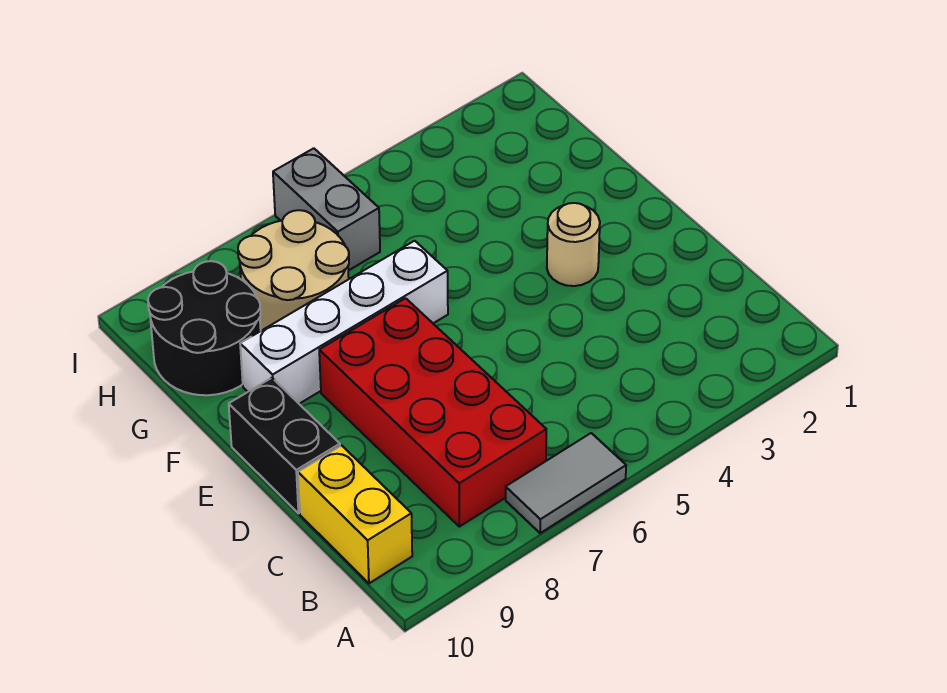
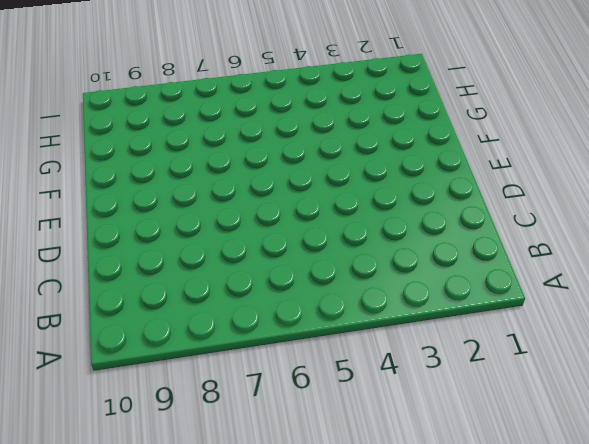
none -> grey tile A6:A7 level 1
none -> red brick B7:E8 level 1

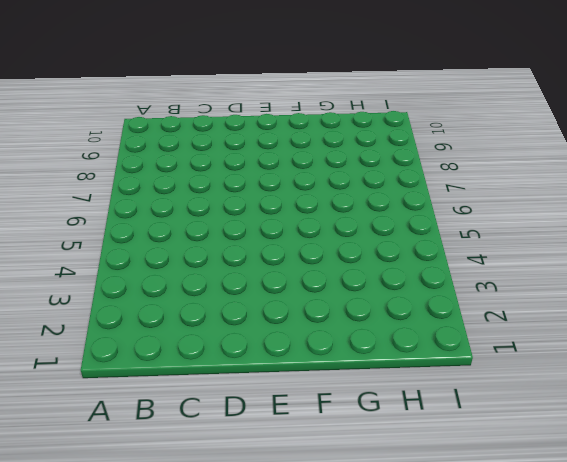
none -> grey tile A6:A7 level 1
none -> red brick B7:E8 level 1

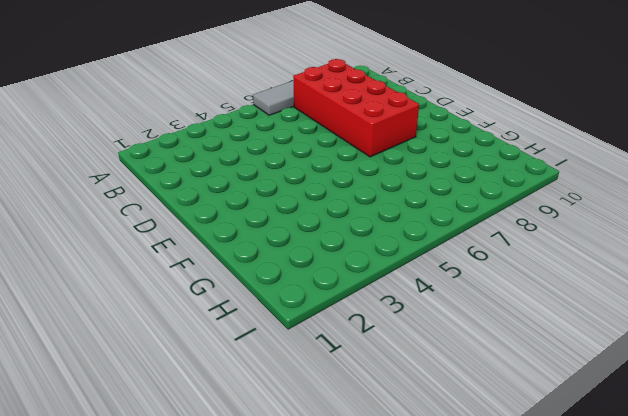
none -> yellow brick B10:C10 level 1
none -> black brick D10:E10 level 1

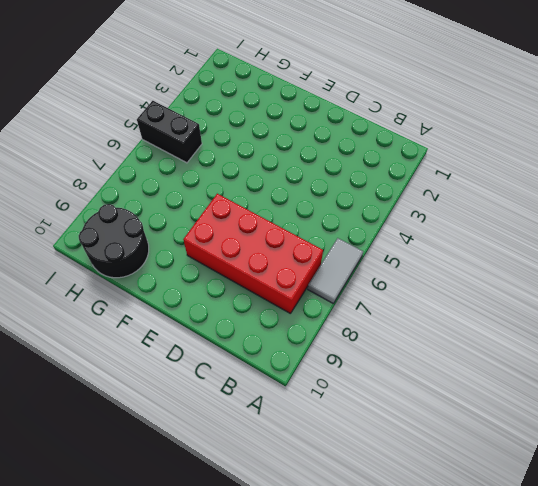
black brick H5:I5 level 1 -> black brick D10:E10 level 1
none -> yellow brick B10:C10 level 1
none -> tan round brick E3 level 1

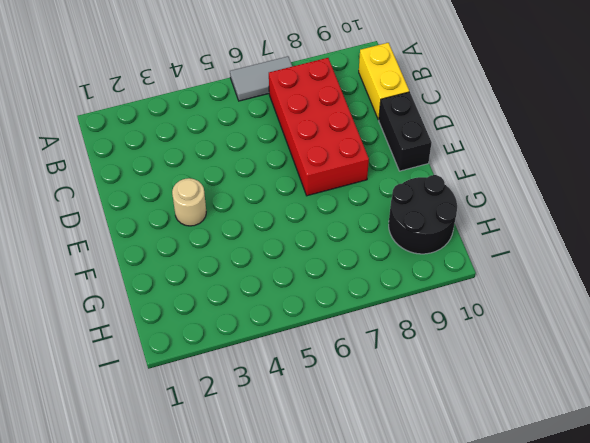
none -> white brick F6:F9 level 1
none -> tan round brick G7:H8 level 1

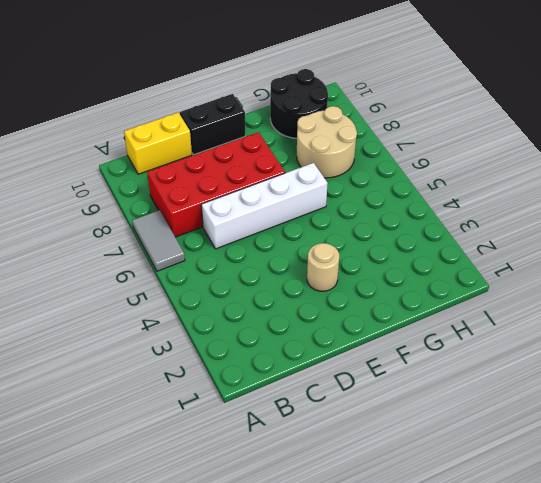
white brick C6:F6 level 1 -> white brick F6:F9 level 1
none -> grey brick H6:I6 level 1

